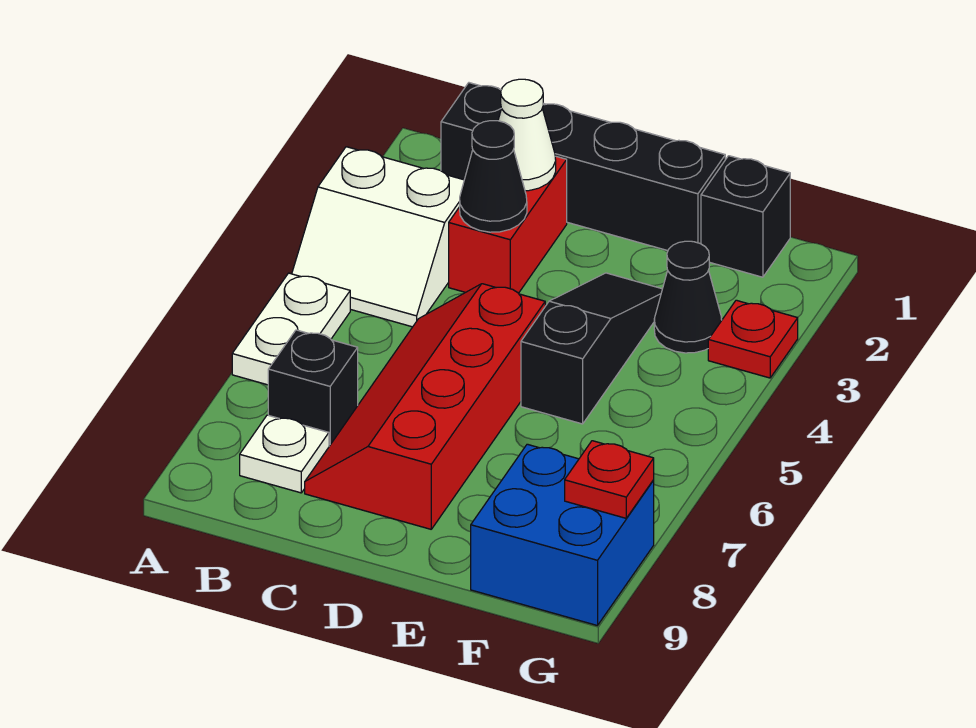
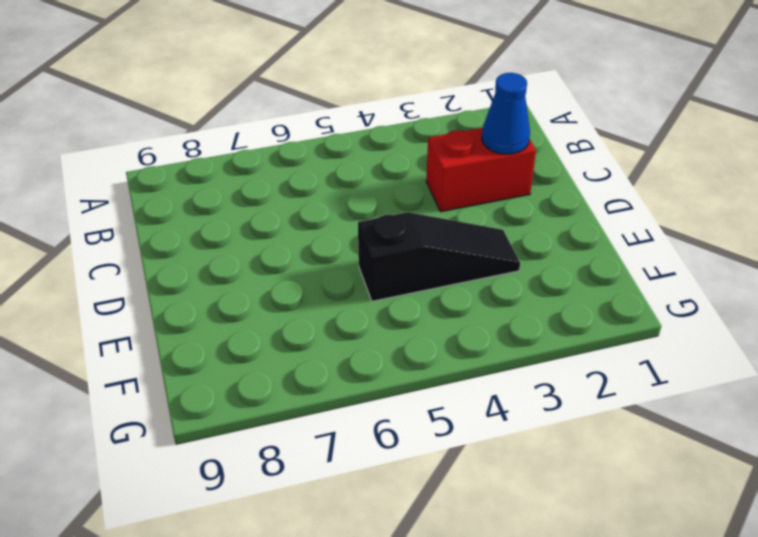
blue cone C2 level 2 -> white cone C2 level 2
none -> white slope A3:B4 level 1 top 3
none -> white plate A5:A6 level 1
none -> black brick B1:E1 level 1

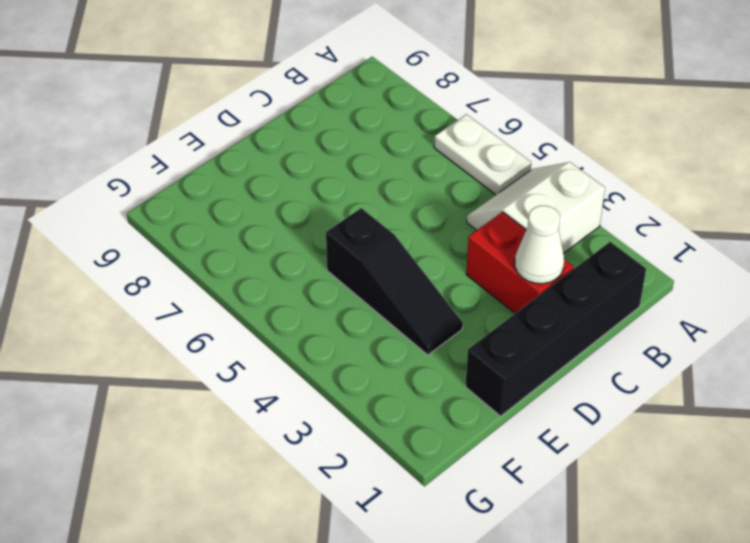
none -> black brick B7 level 1
none -> white plate B8 level 1
none -> red slope C5:D8 level 1 top D

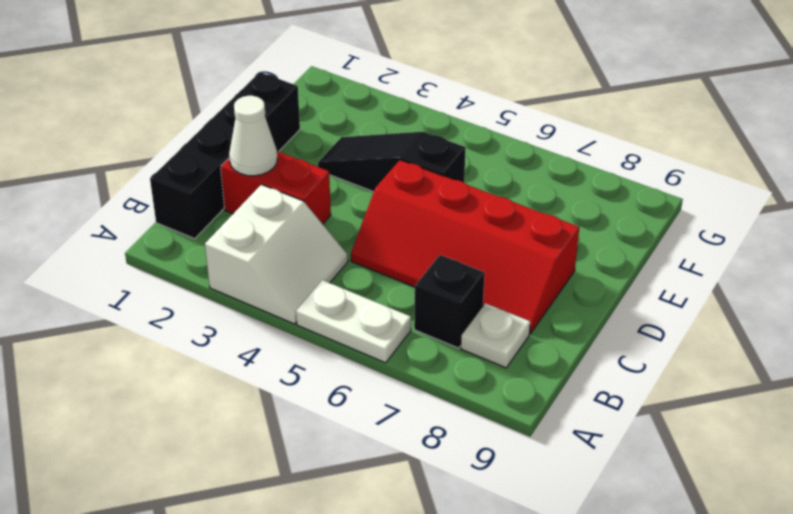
none -> black brick F1 level 1
none -> black cone F3 level 1
none -> blue brick F8:G9 level 1

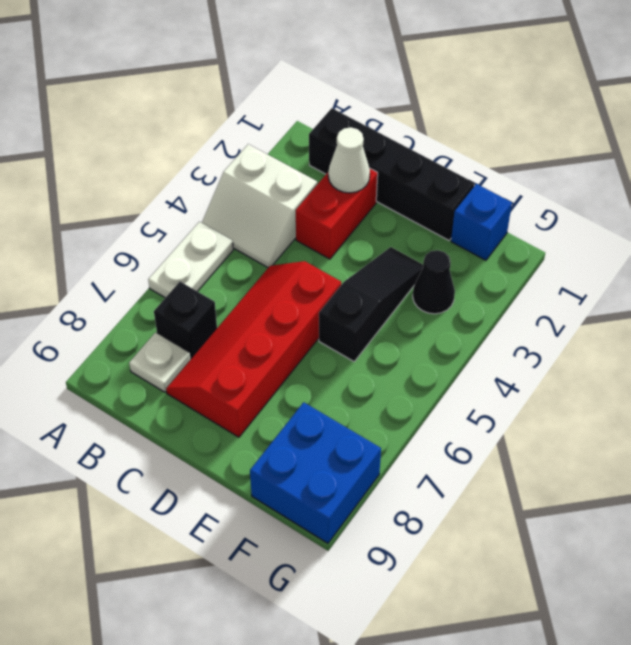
blue brick F1 level 1 -> black brick F1 level 1
none -> red plate G3 level 1
none -> black cone C3 level 2
none -> red plate G8 level 2

